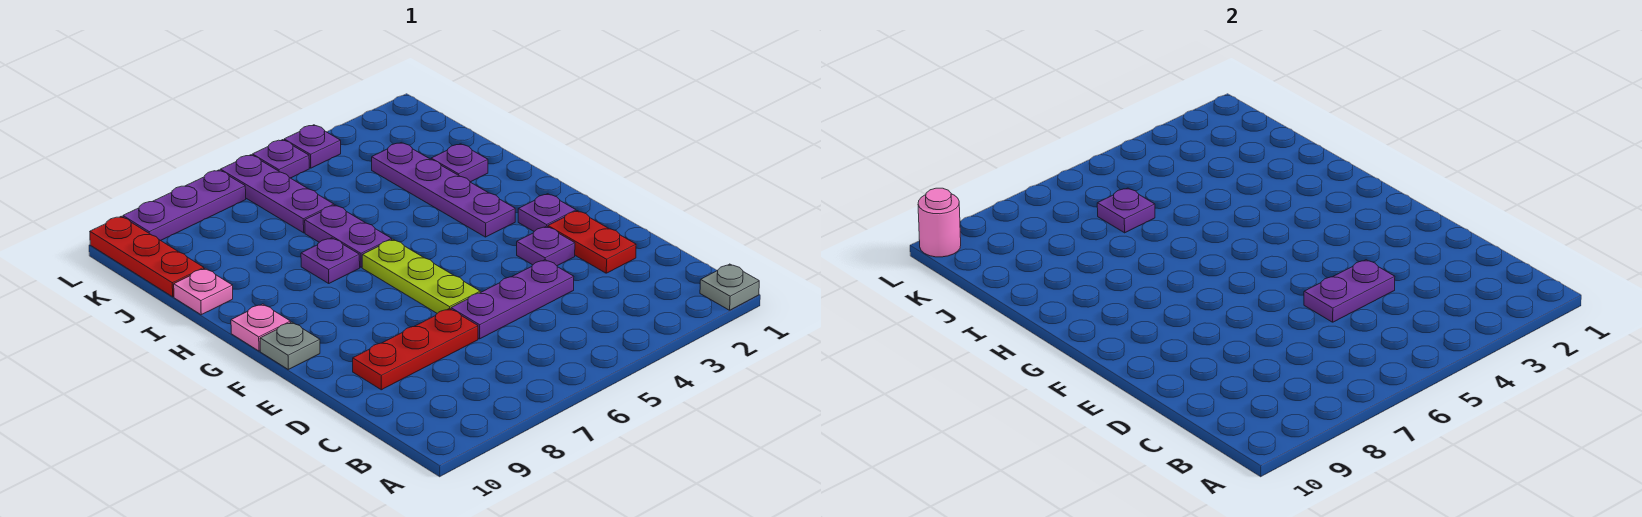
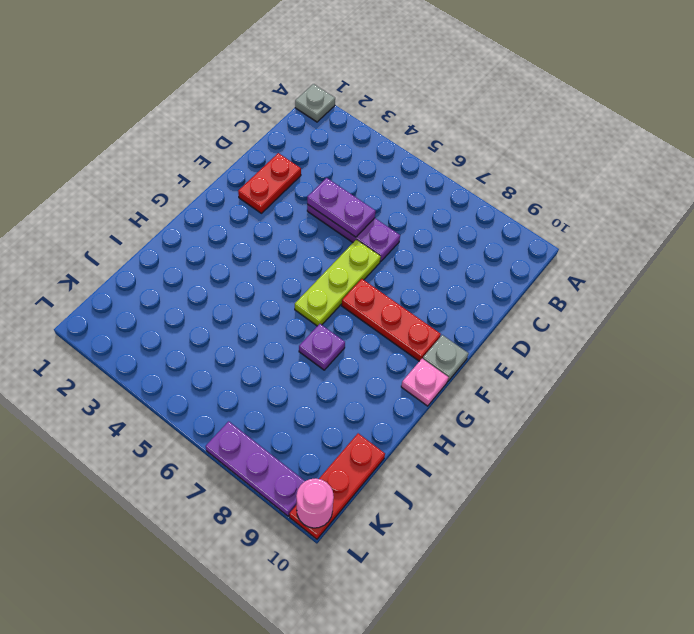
red plate F7:F9 level 1 -> red plate D7:D9 level 1
none -> purple plate E3 level 1
none -> purple plate F2 level 1
none -> purple plate G3:J3 level 1

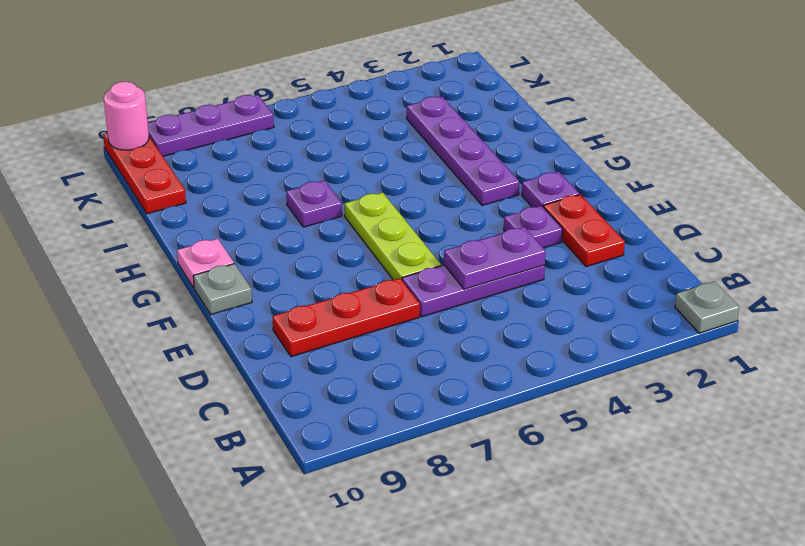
none -> purple plate H6:I6 level 1
none -> purple plate I2 level 1
none -> pink plate I10 level 1

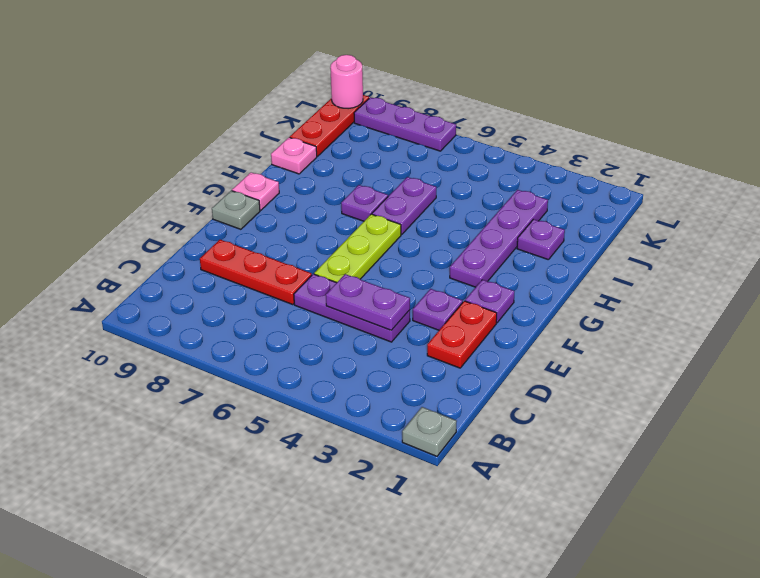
none -> purple plate J6:L6 level 1
none -> purple plate L4 level 1
none -> purple plate L5 level 1

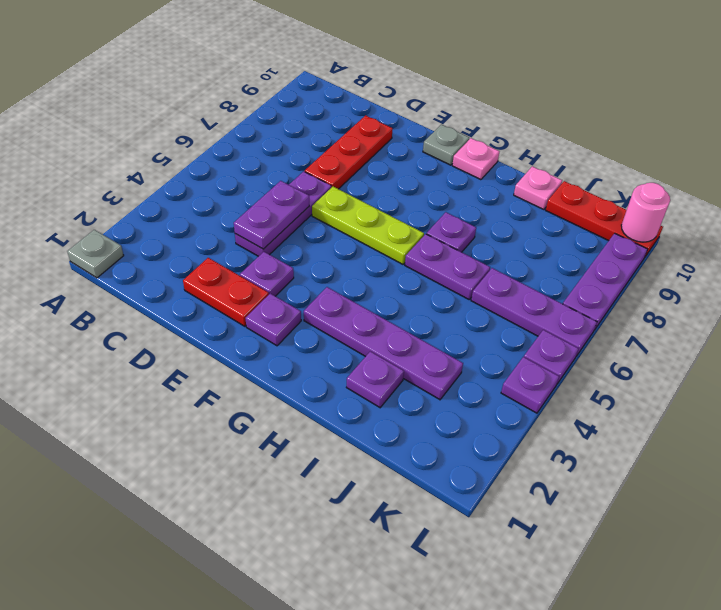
none -> purple plate J6 level 2

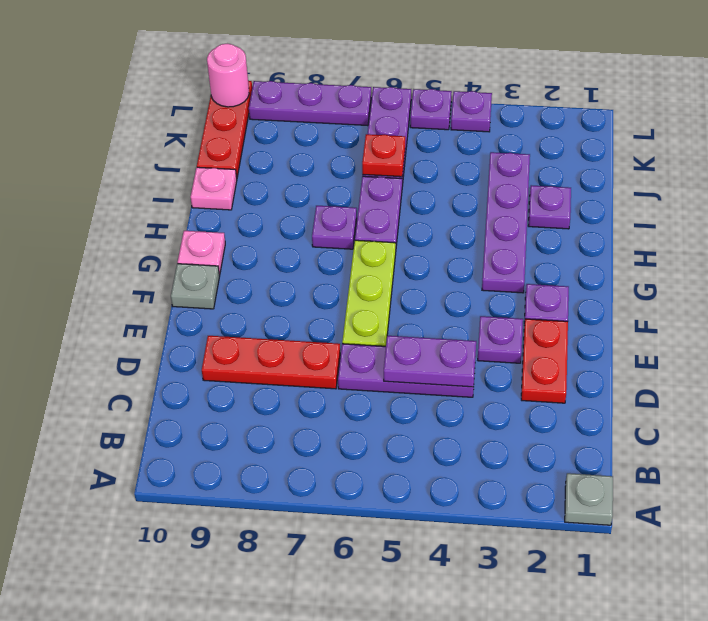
red plate J6 level 2 -> purple plate J6 level 2

